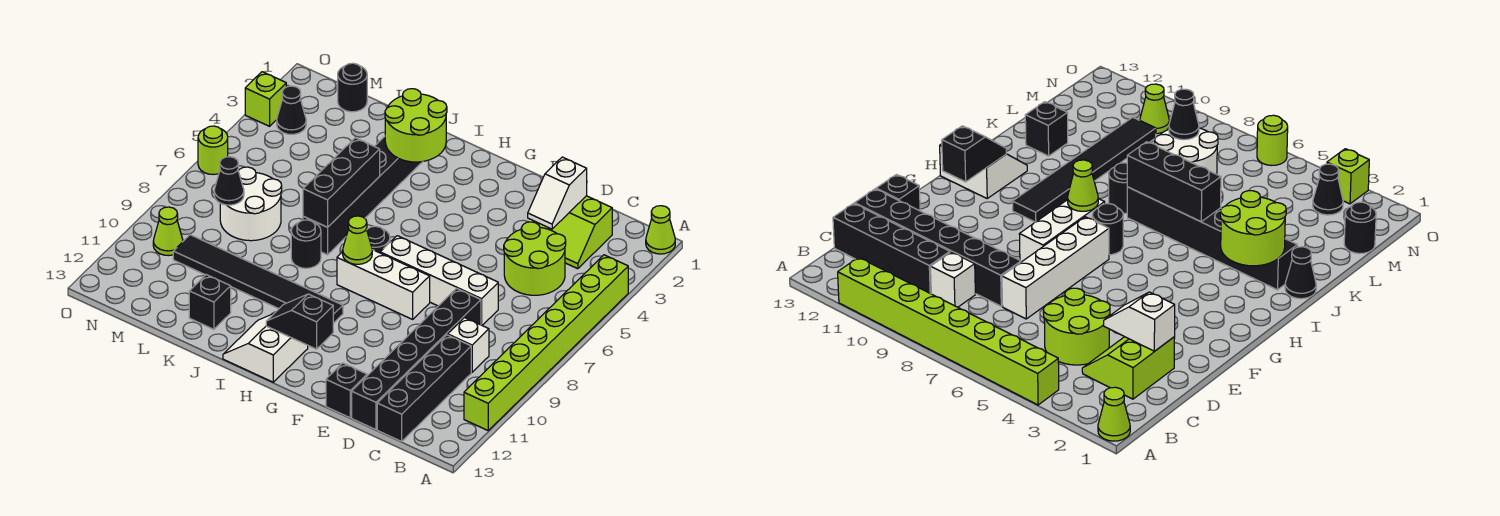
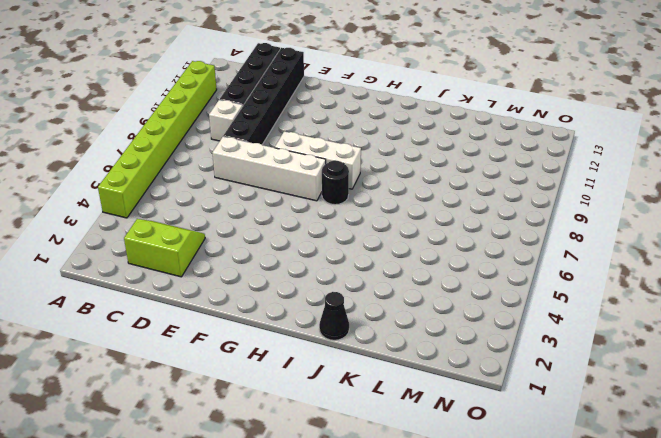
none -> lime cone A1 level 1
none -> lime round brick C4:D5 level 1
none -> black brick E13 level 1

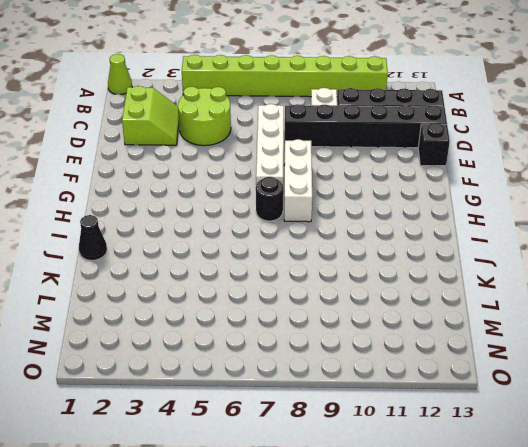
none -> black tile H10:M10 level 1
none -> white slope H12:I13 level 1 top H
none -> black brick J2:J7 level 1

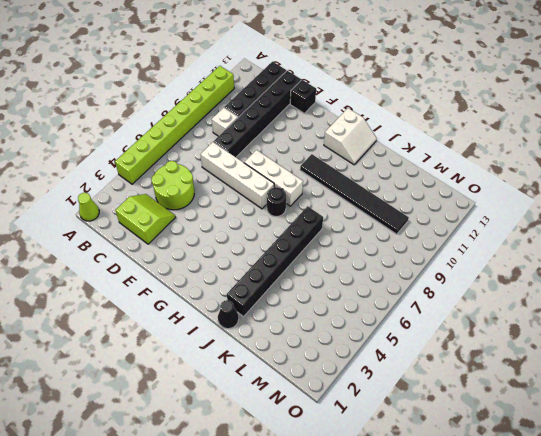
none -> black round brick J8 level 1
none -> black brick K12 level 1
none -> white round brick L7:M8 level 1

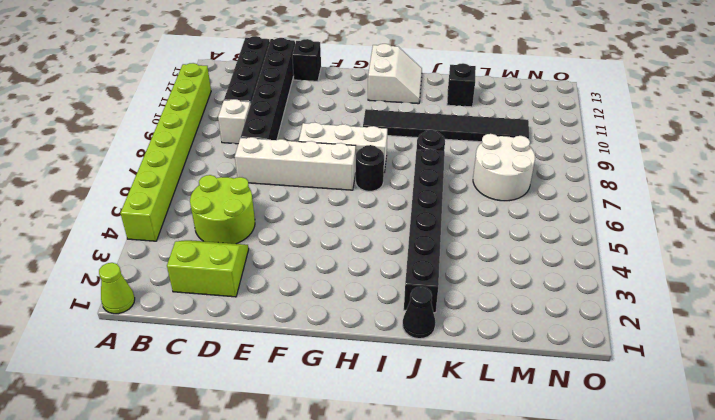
none -> black round brick M1 level 1
none -> black cone N3 level 1
none -> lime cone N10 level 1

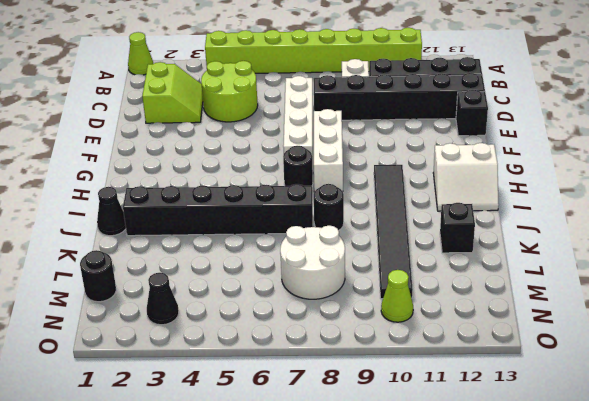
none -> lime brick O3 level 1
none -> lime round brick O6 level 1
none -> white slope D2:D3 level 2 top 2

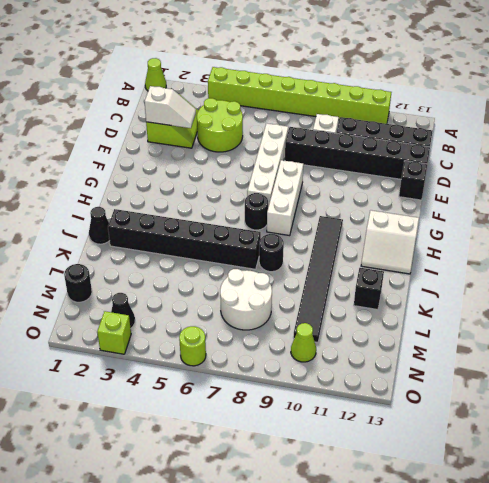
none -> black slope G12:H12 level 2 top G
none -> lime cone H8 level 2
none -> lime round brick I2:J3 level 2

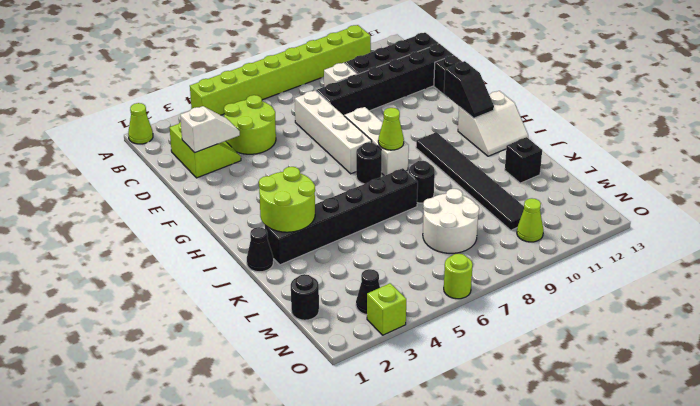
none -> black brick J5:J7 level 2
none -> black cone M8 level 2

